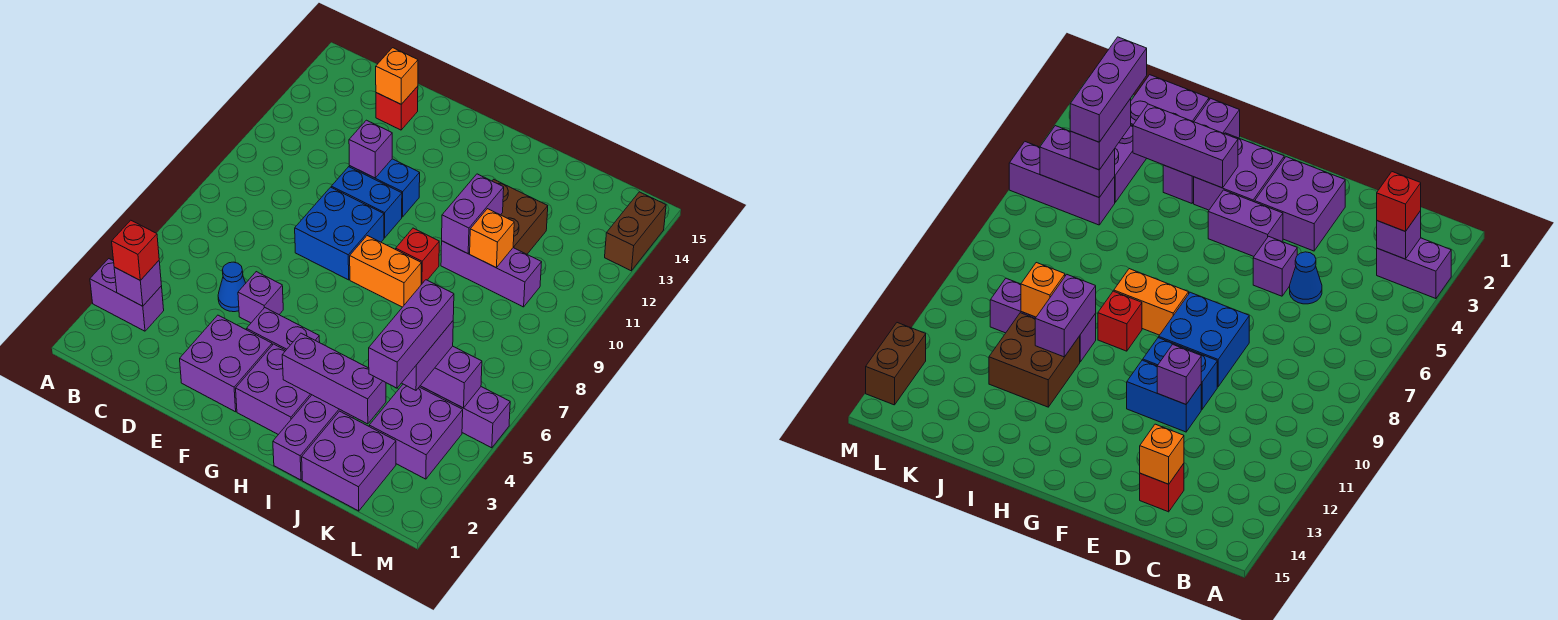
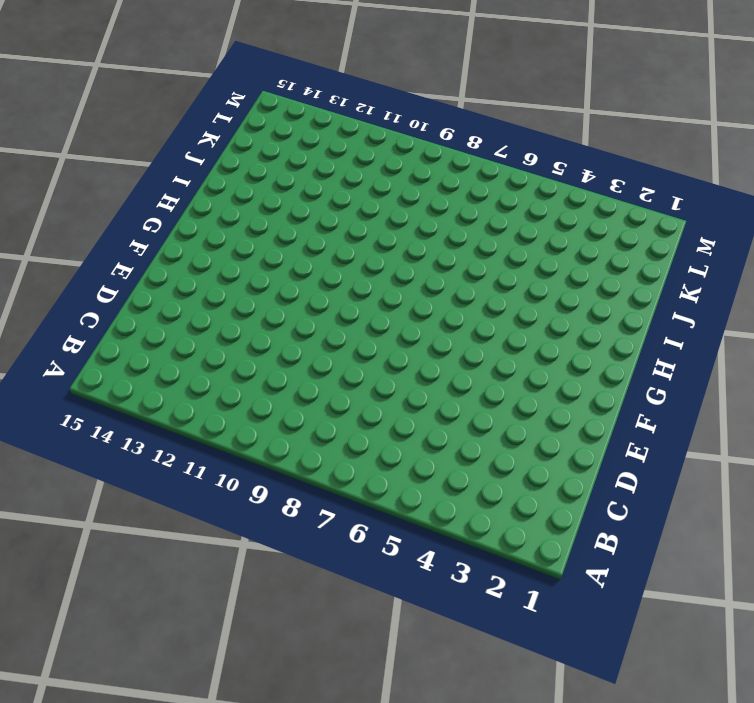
none -> purple brick A3:B3 level 1
none -> blue cone D5 level 1
none -> red brick D14 level 1

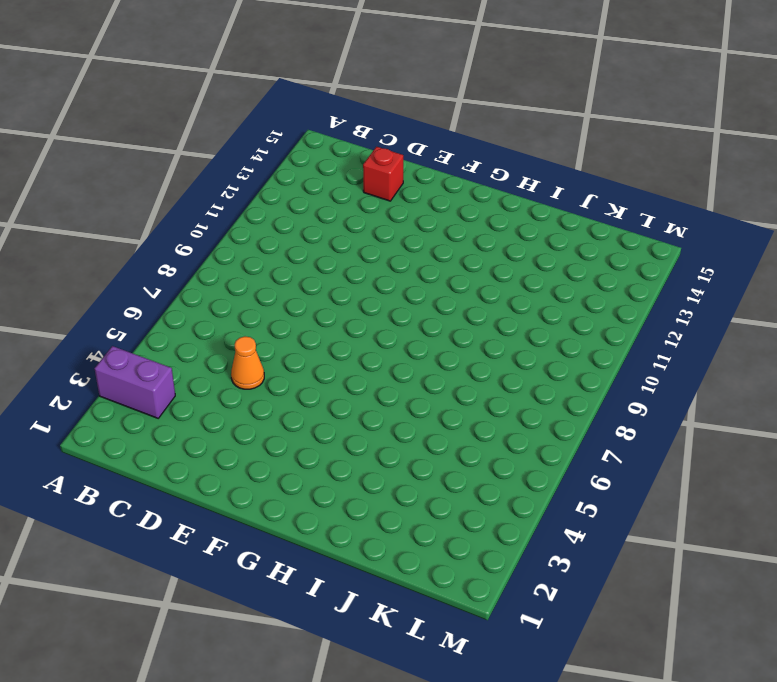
orange cone D5 level 1 -> blue cone D5 level 1
none -> purple brick E2:F3 level 1
none -> purple brick E5 level 1
none -> blue brick E8:F9 level 1

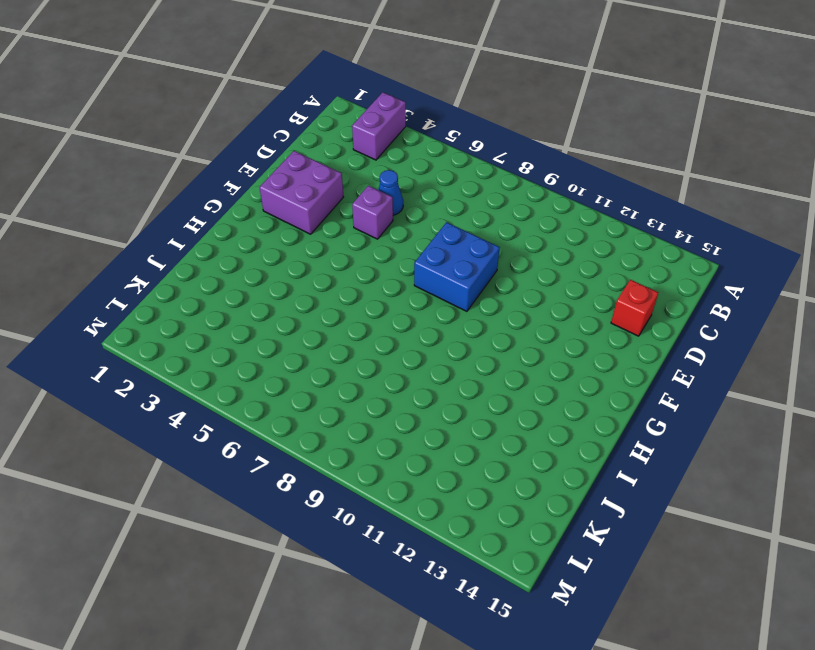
none -> blue brick E10:F10 level 1
none -> blue brick E11:F11 level 1
none -> purple brick F4:G4 level 1

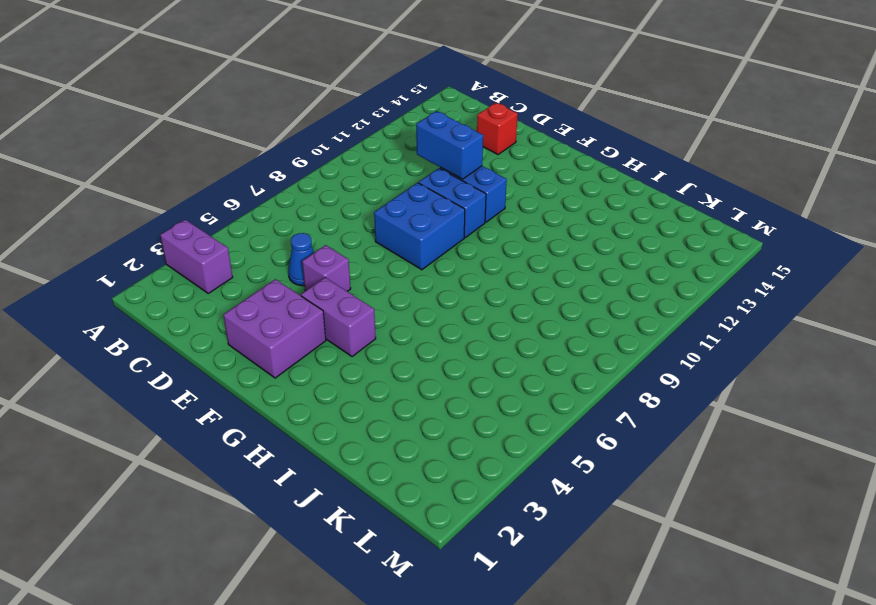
blue brick D11:E11 level 2 -> purple brick E11 level 2
none -> purple brick G2:H3 level 1
none -> orange brick G8:H8 level 1
none -> red brick H9 level 1

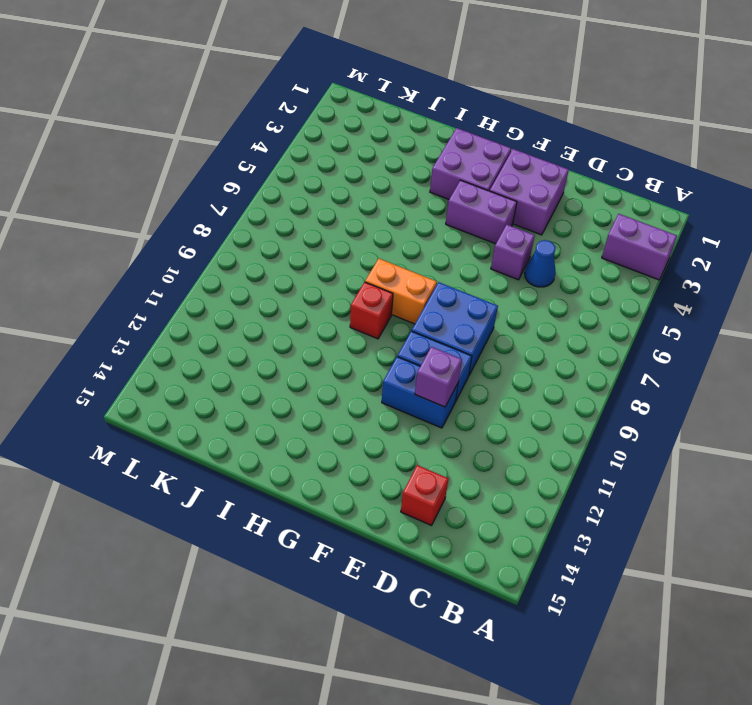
none -> purple brick I1:I3 level 1
none -> purple brick I10:K10 level 1
none -> brown brick I11:J12 level 1

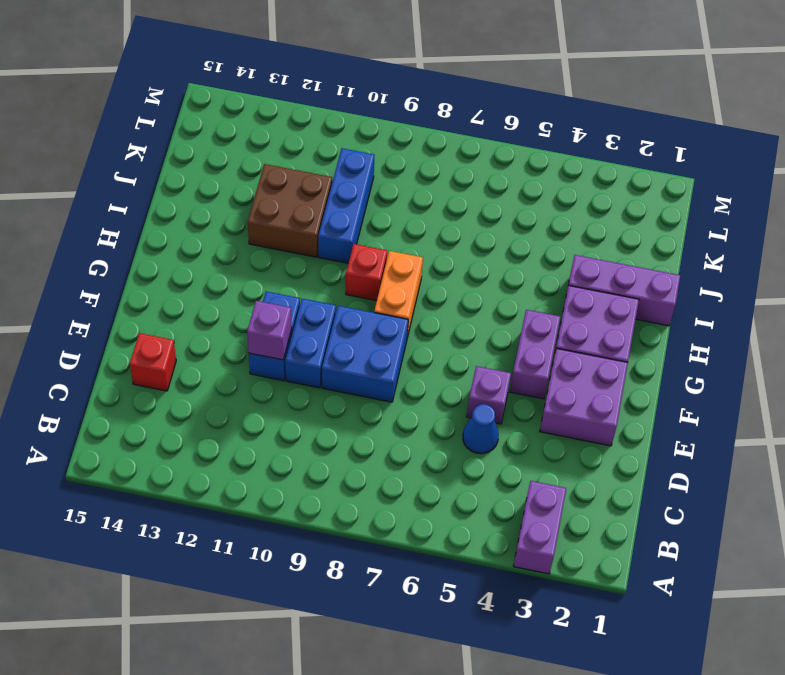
blue brick I10:K10 level 1 -> purple brick I10:K10 level 1
none -> purple brick J1:K2 level 1
none -> purple brick K3:L4 level 1
none -> purple brick K5:M5 level 1

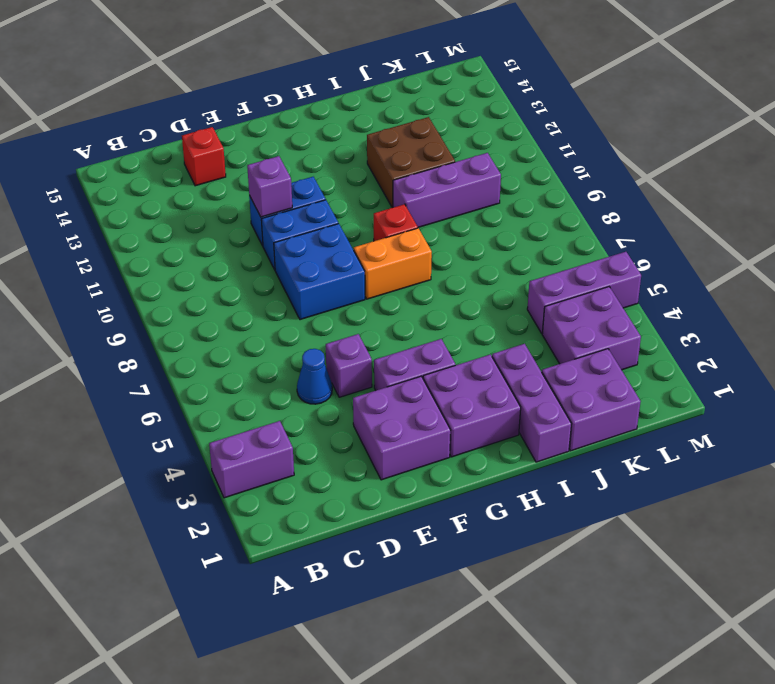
none -> brown brick M13:M14 level 1
none -> purple brick B3 level 2
none -> orange brick D14 level 2

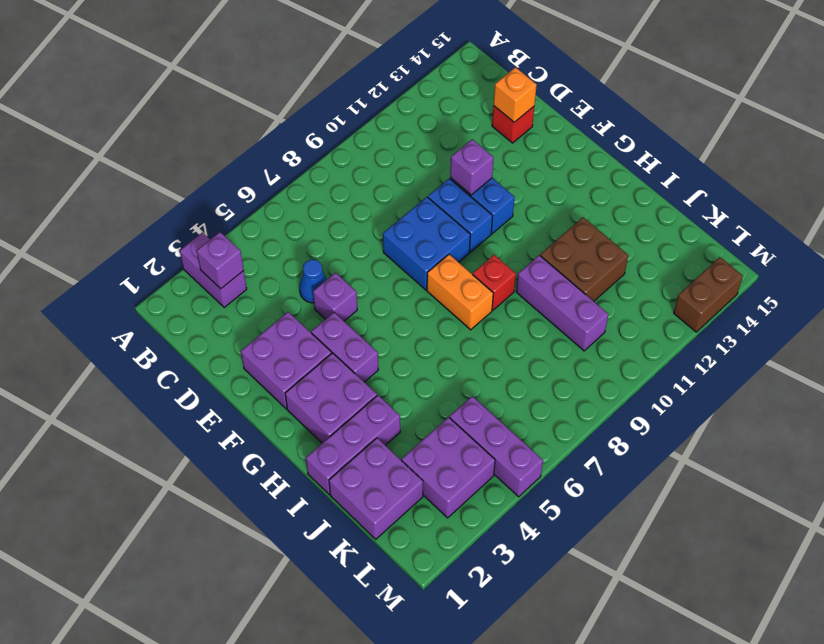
none -> purple brick H3:J3 level 2
none -> purple brick I10:I11 level 2
none -> orange brick J10 level 2

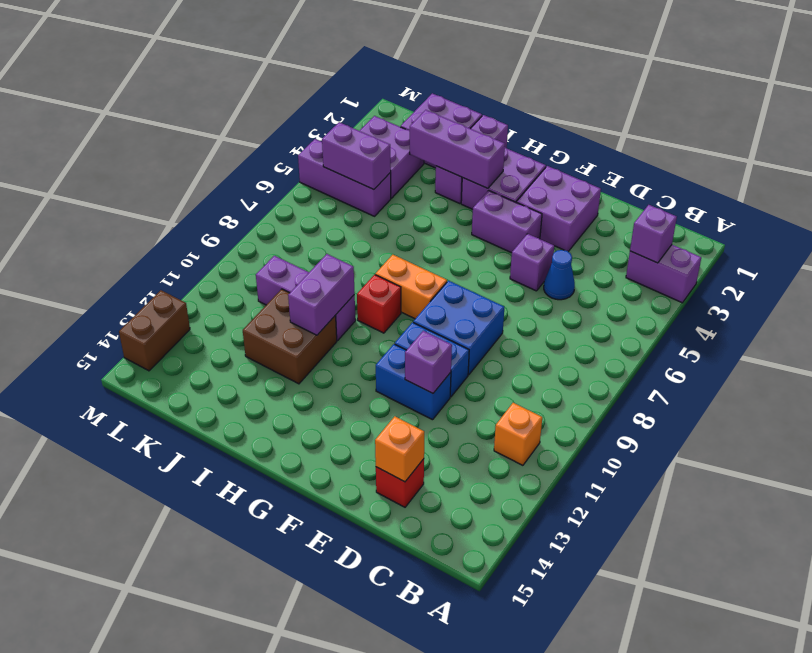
orange brick B11 level 1 -> orange brick J10 level 2
none -> red brick B3 level 3
none -> purple brick K4:K5 level 3
none -> purple brick K3:K5 level 4

